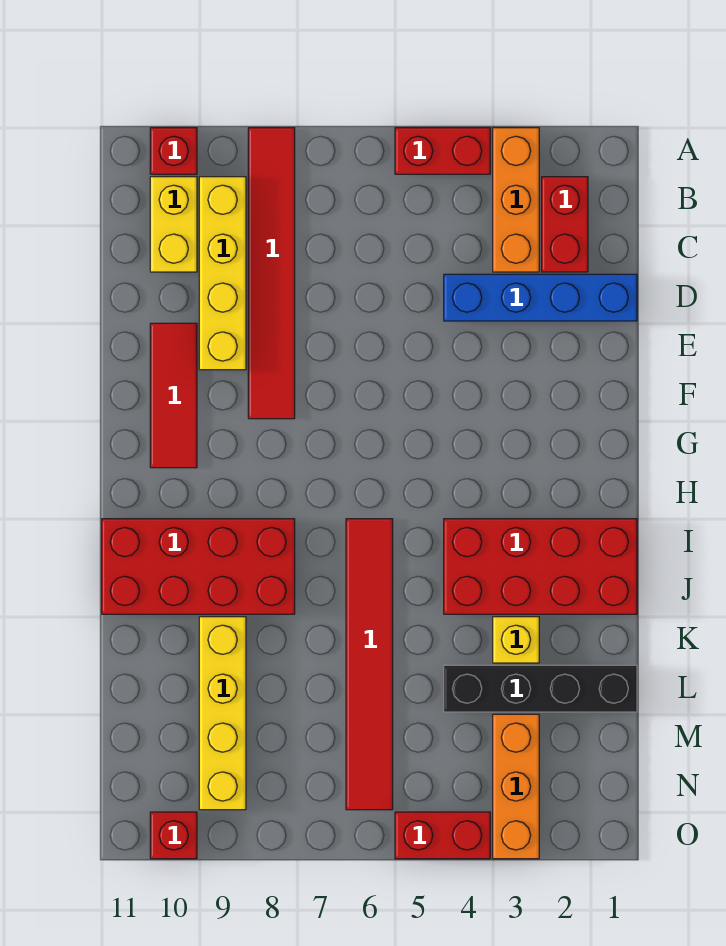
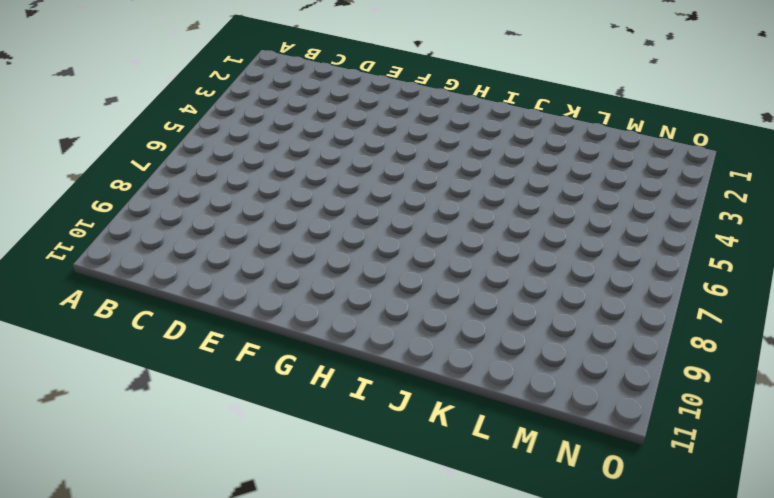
none -> orange brick A3:C3 level 1
none -> red brick A4:A5 level 1
none -> red tile A8:F8 level 1

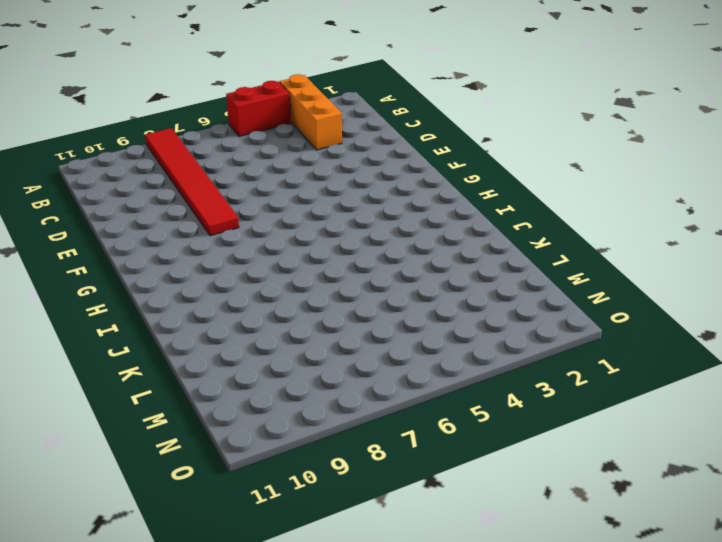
none -> red brick A10 level 1
none -> red brick B2:C2 level 1
none -> yellow brick B9:E9 level 1

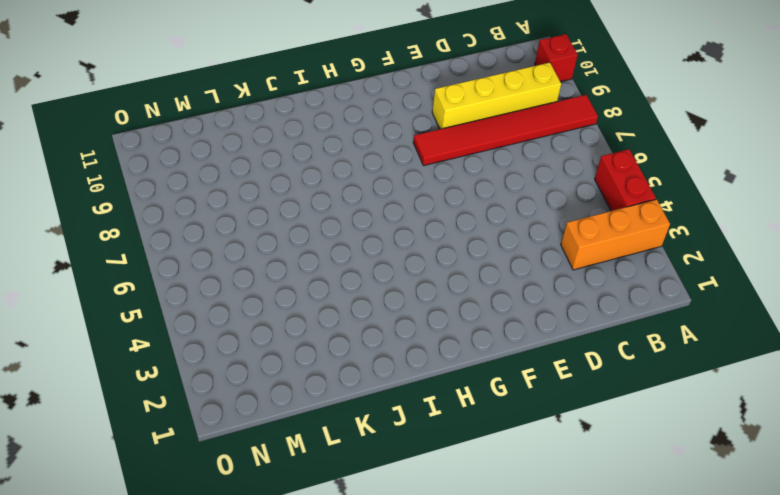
none -> red brick B2:C2 level 1
none -> yellow brick B10:C10 level 1
none -> blue brick D1:D4 level 1

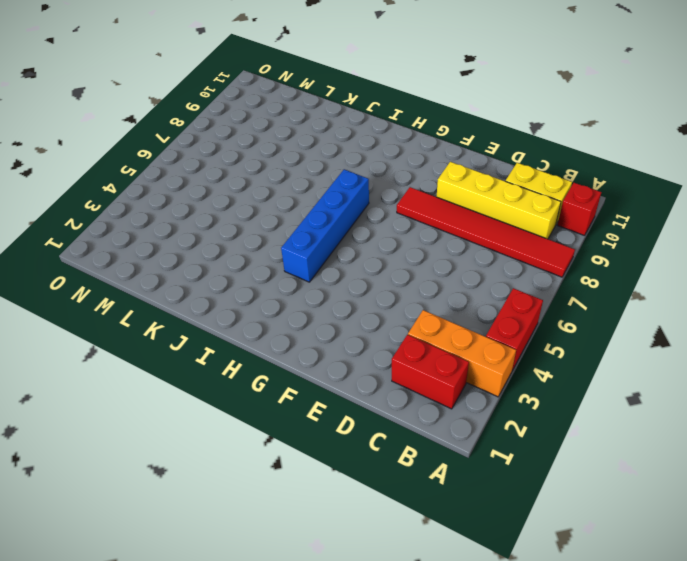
blue brick H4:H7 level 1 -> blue brick D1:D4 level 1
none -> red tile E10:G10 level 1
none -> red brick I1:J4 level 1
none -> red tile I6:N6 level 1

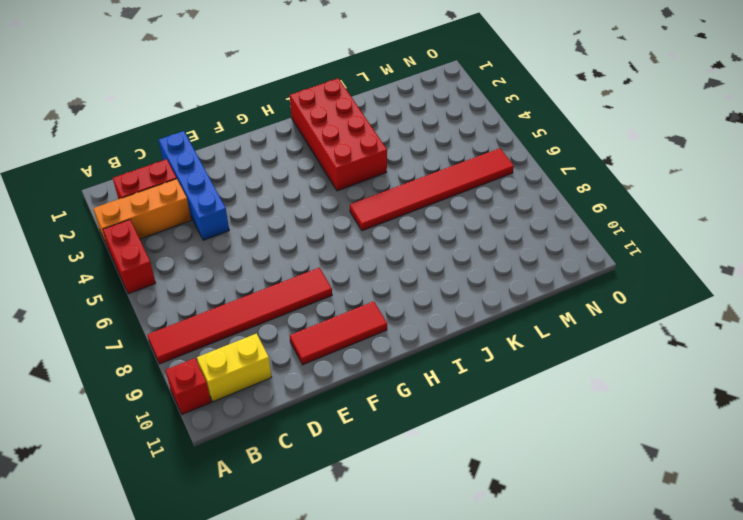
none -> yellow brick B9:E9 level 1
none -> red brick I8:J11 level 1
none -> yellow brick K3 level 1

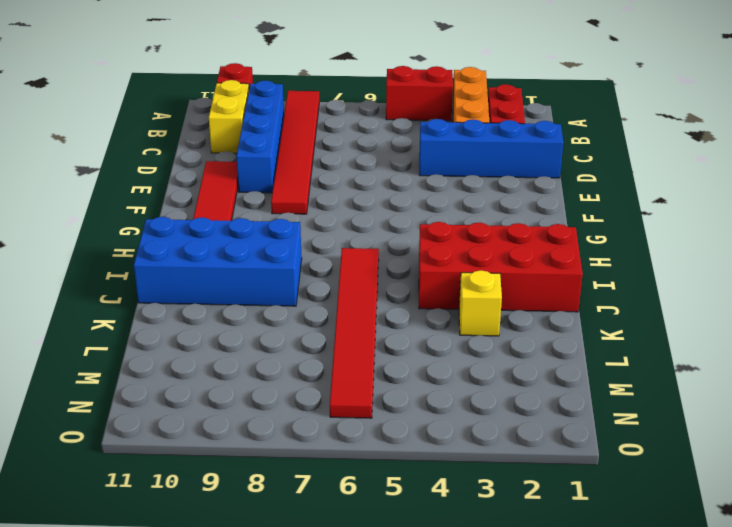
blue brick B9:E9 level 1 -> yellow brick B9:E9 level 1
blue brick I8:J11 level 1 -> red brick I8:J11 level 1
none -> yellow brick K9:N9 level 1
none -> black brick L1:L4 level 1
none -> orange brick M3:O3 level 1

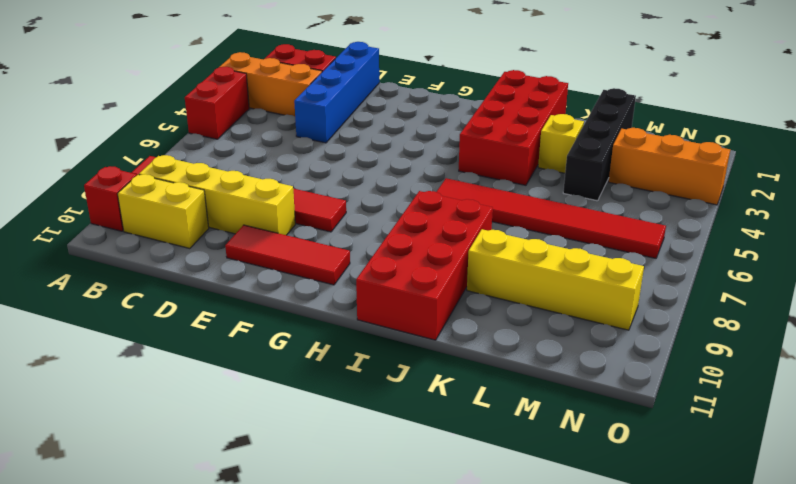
none -> red brick O4:O5 level 1
none -> red brick O10 level 1

